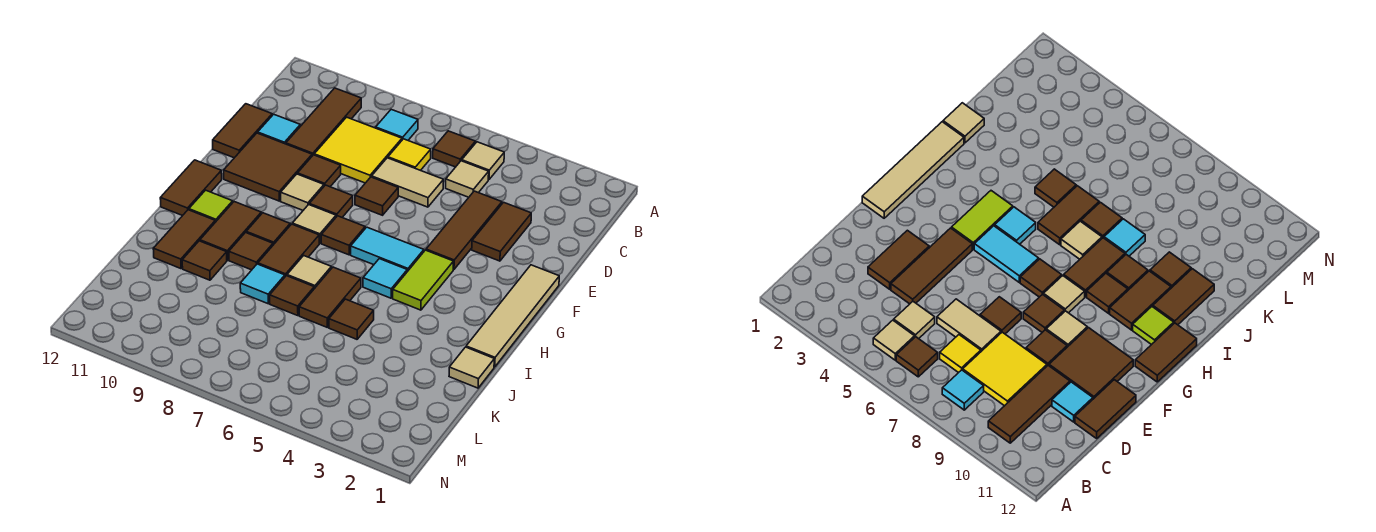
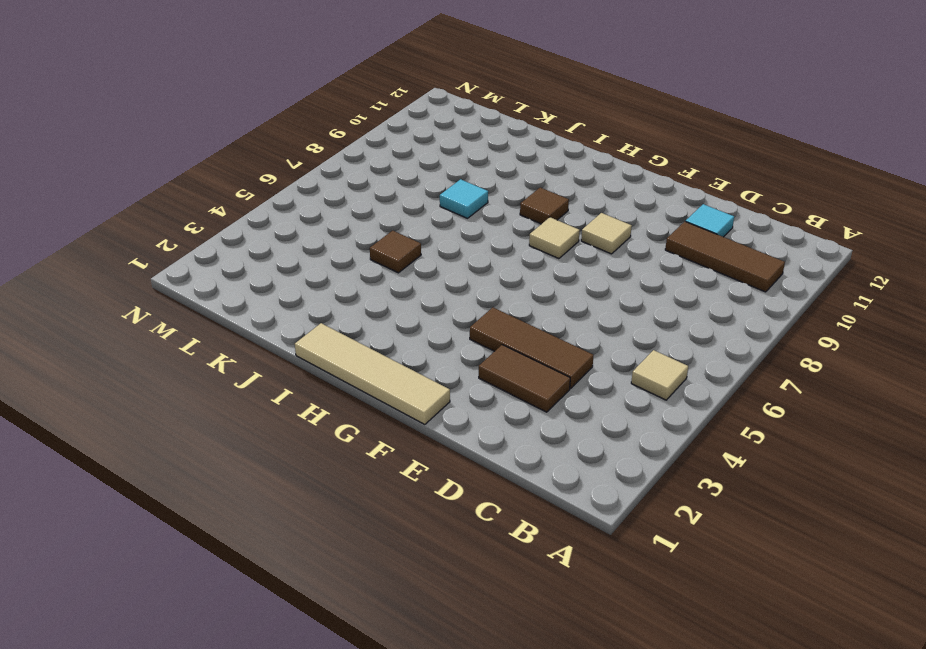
none -> brown tile B6 level 1
none -> cyan tile B8 level 1
none -> tan tile C5 level 1
none -> yellow tile C7 level 1

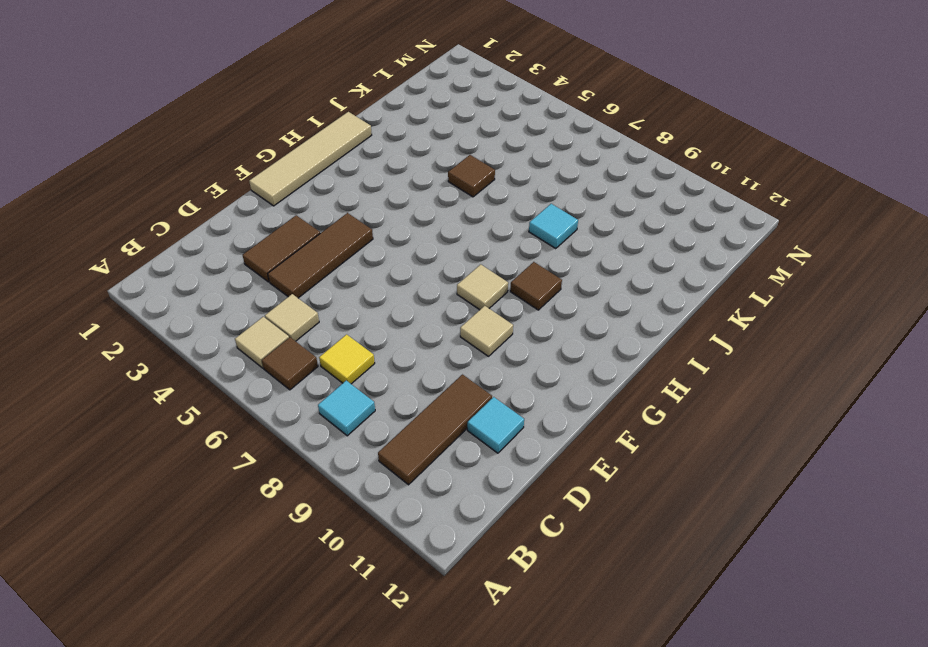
none -> yellow tile C8:D9 level 1
none -> tan tile D6:D7 level 1
none -> brown tile D12:E12 level 1
none -> brown tile E7 level 1

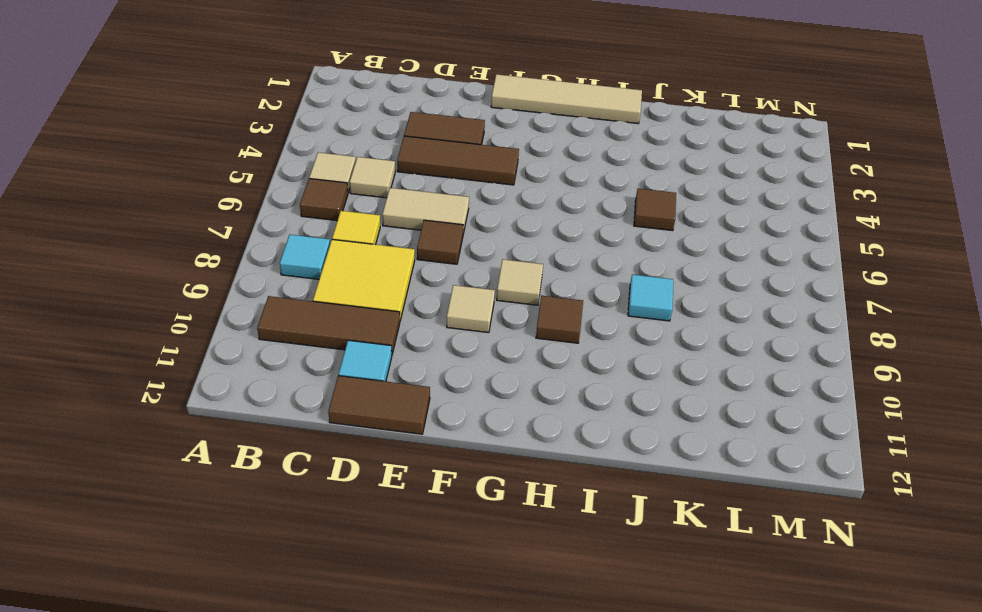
tan tile D6:E6 level 1 -> tan tile D6:D7 level 1
none -> brown tile E9 level 1
none -> brown tile E10:F11 level 1
none -> brown tile F8 level 1
none -> lime tile G4:H4 level 1

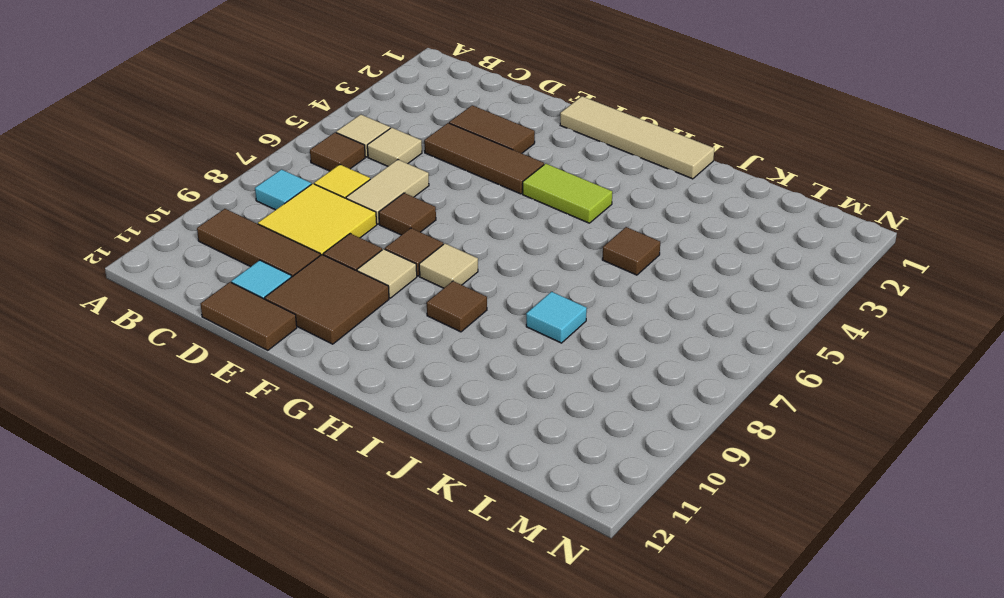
none -> cyan tile G5:G6 level 1
none -> brown tile G7 level 1
none -> brown tile G12:H12 level 1
none -> cyan tile H5 level 1

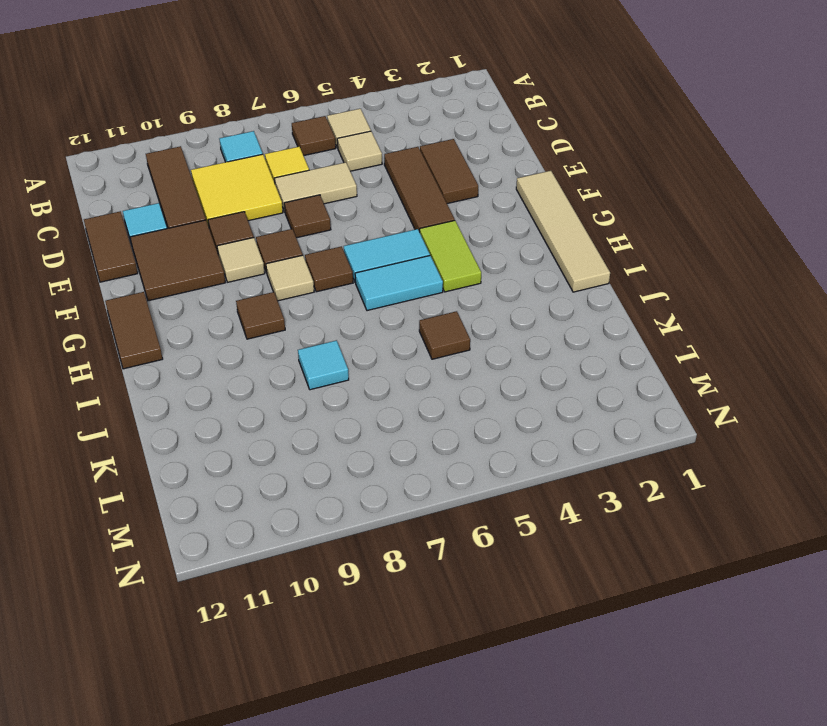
cyan tile H5:H6 level 1 -> cyan tile H5 level 1
none -> brown tile H8:I8 level 1
none -> brown tile H10:I10 level 1
none -> lime tile H11 level 1
none -> brown tile I6:J6 level 1

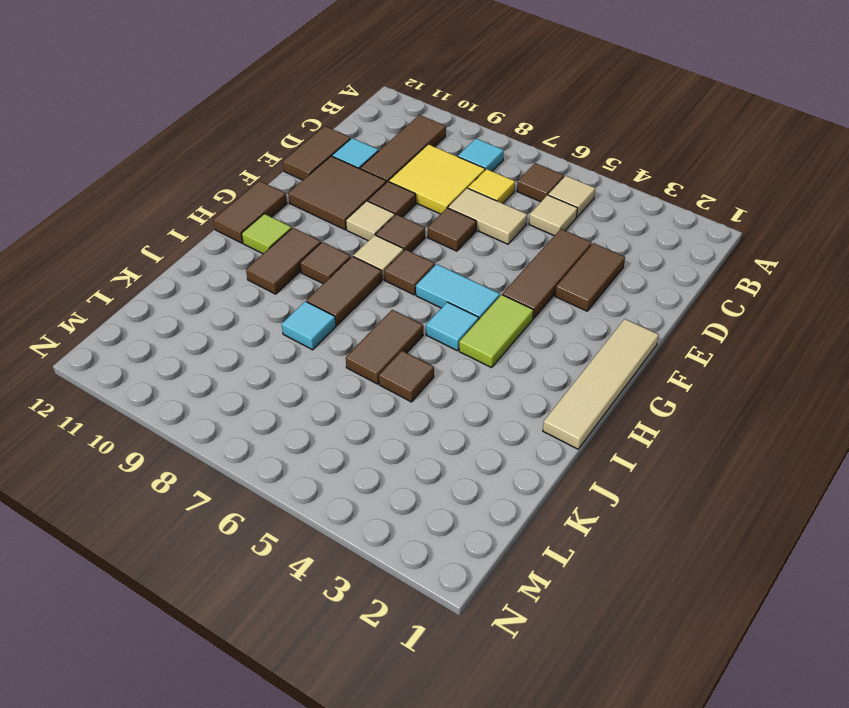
none -> tan tile I7 level 1
none -> brown tile I9 level 1
none -> brown tile I11:J11 level 1
none -> tan tile J1 level 1

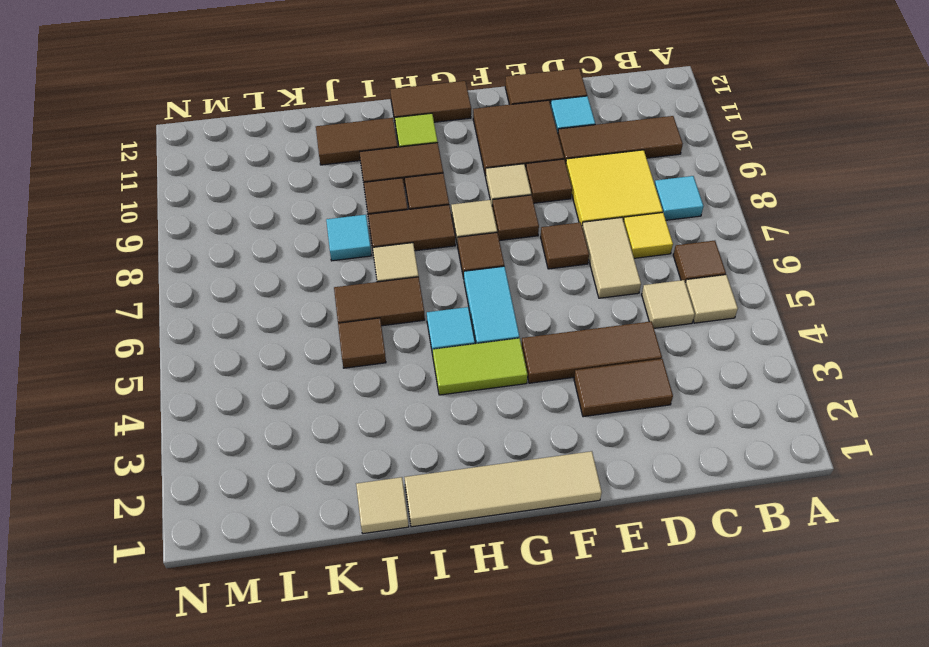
none -> brown tile J7 level 1
none -> brown tile J10 level 1

